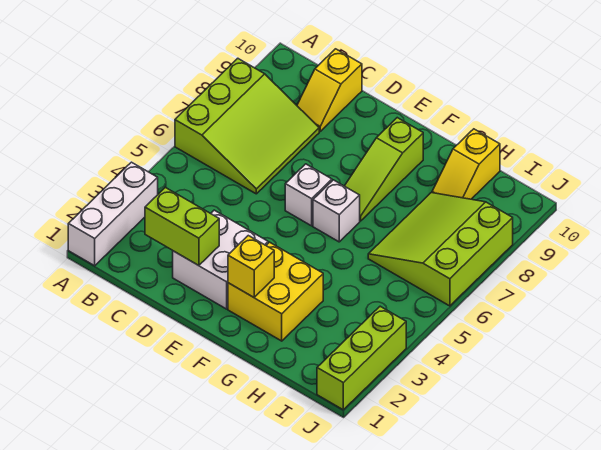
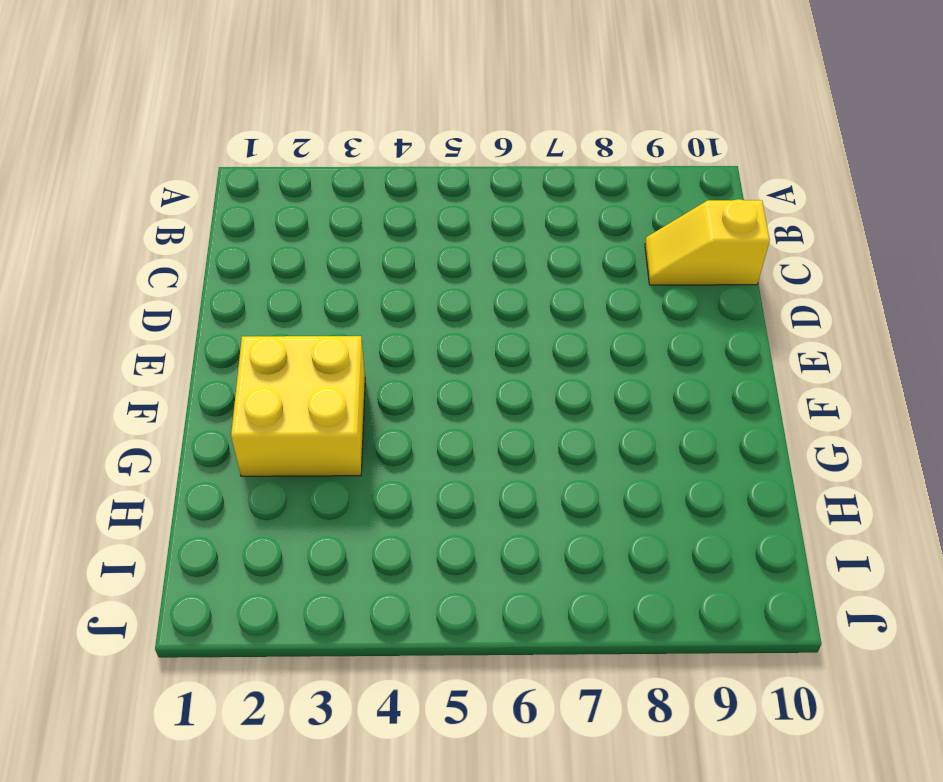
none -> white brick A1:A3 level 1
none -> lime slope A6:C8 level 1 top A
none -> white brick D2:E3 level 1

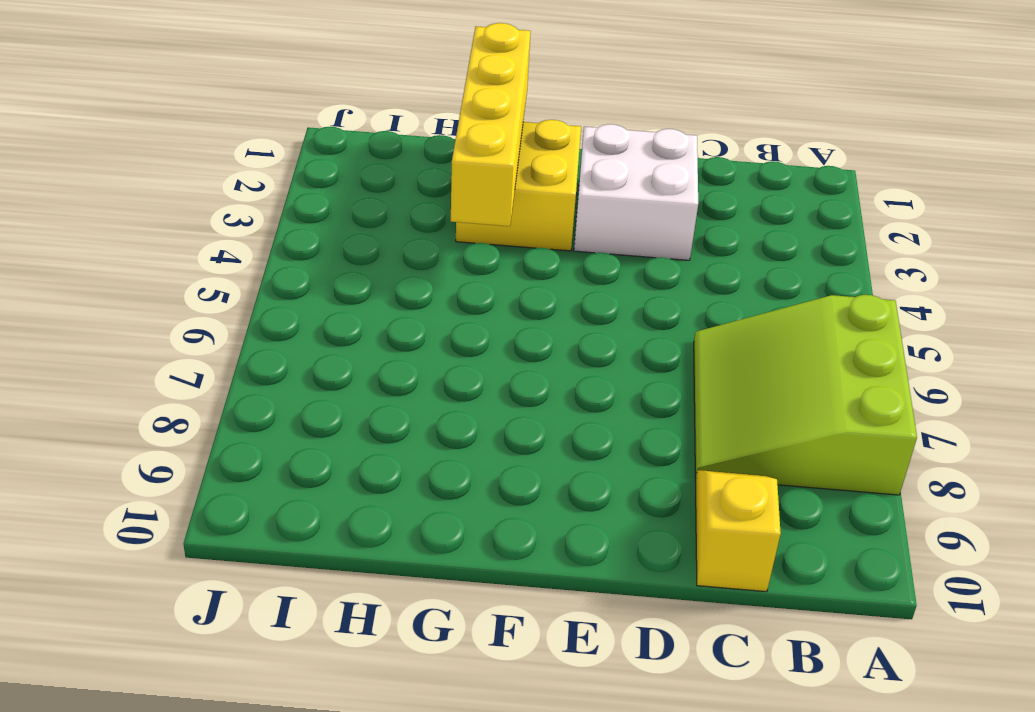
yellow brick G1:G4 level 2 -> none
none -> white brick A1:A3 level 1
none -> white brick E6 level 1
none -> white brick F6 level 1

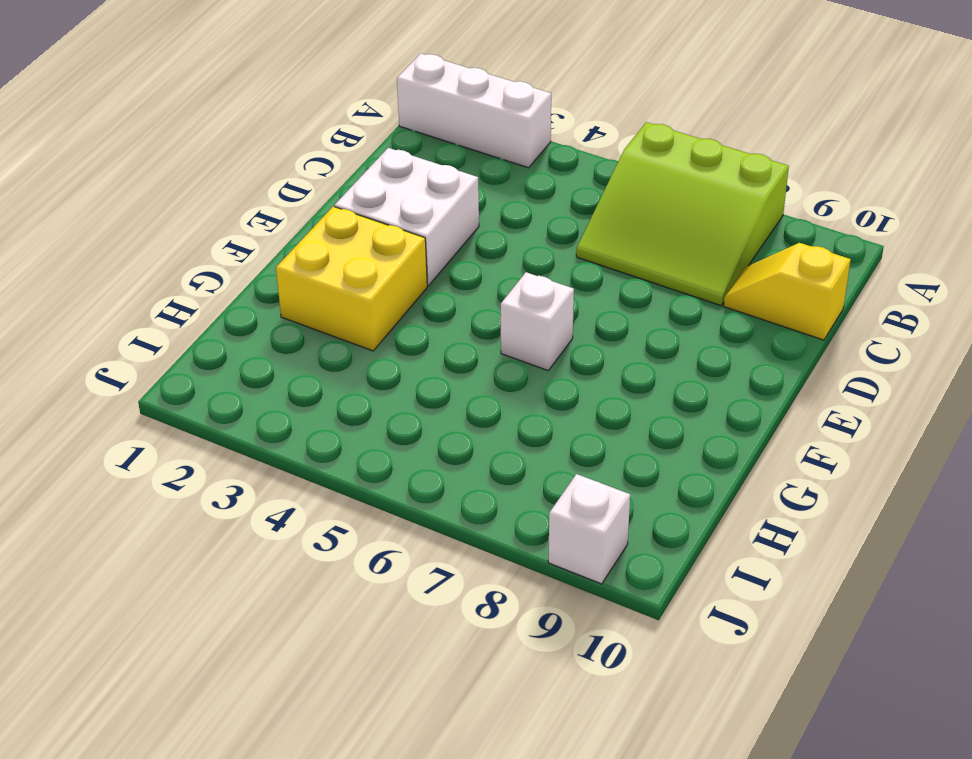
white brick J9 level 1 -> white brick E6 level 1
none -> lime slope F7:F9 level 1 top 9
none -> lime slope H6:J8 level 1 top J
none -> yellow slope H9:H10 level 1 top 10

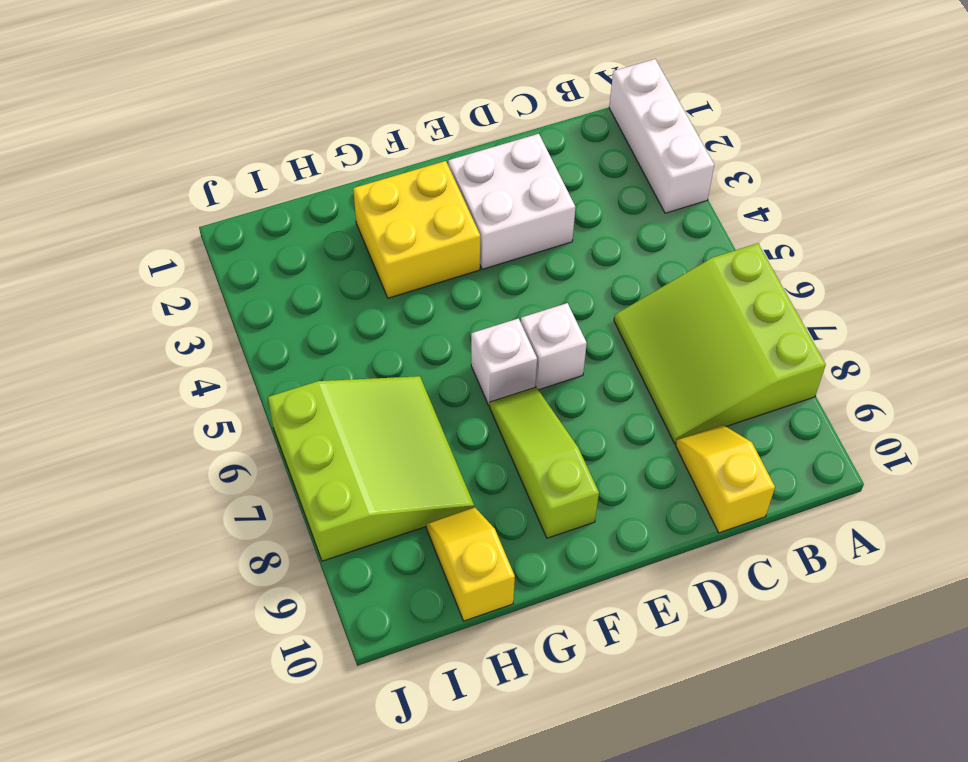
none -> lime brick J1:J3 level 1
none -> lime brick C2:D2 level 2
none -> yellow brick F2 level 2

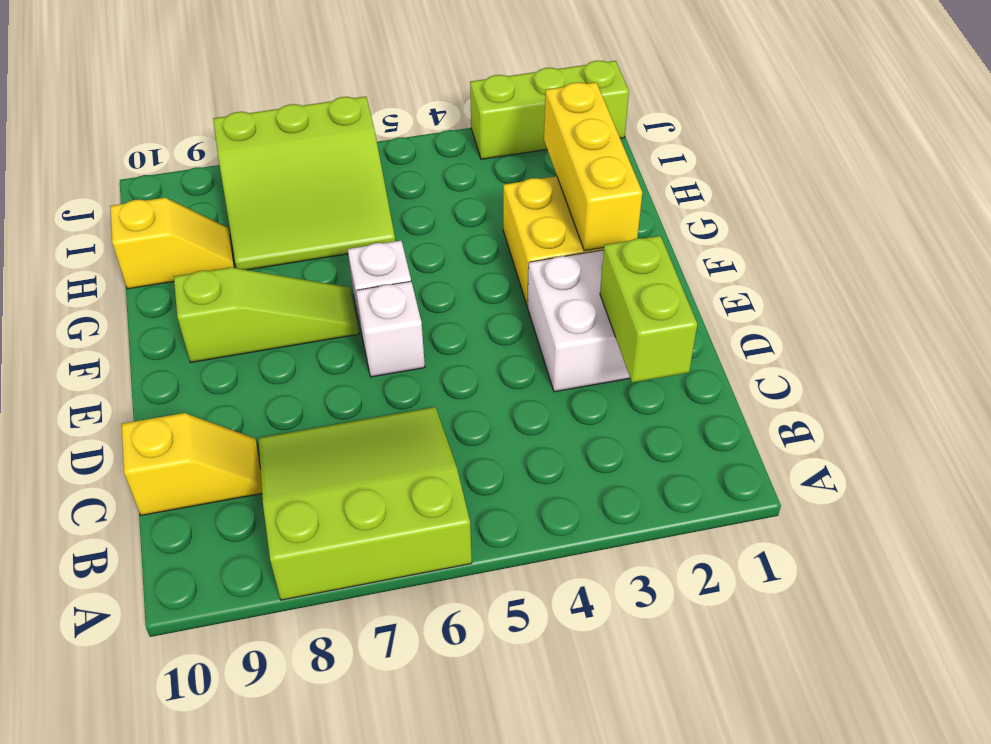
yellow brick F2:H2 level 2 -> yellow brick F2 level 2
none -> white brick A1:A3 level 1

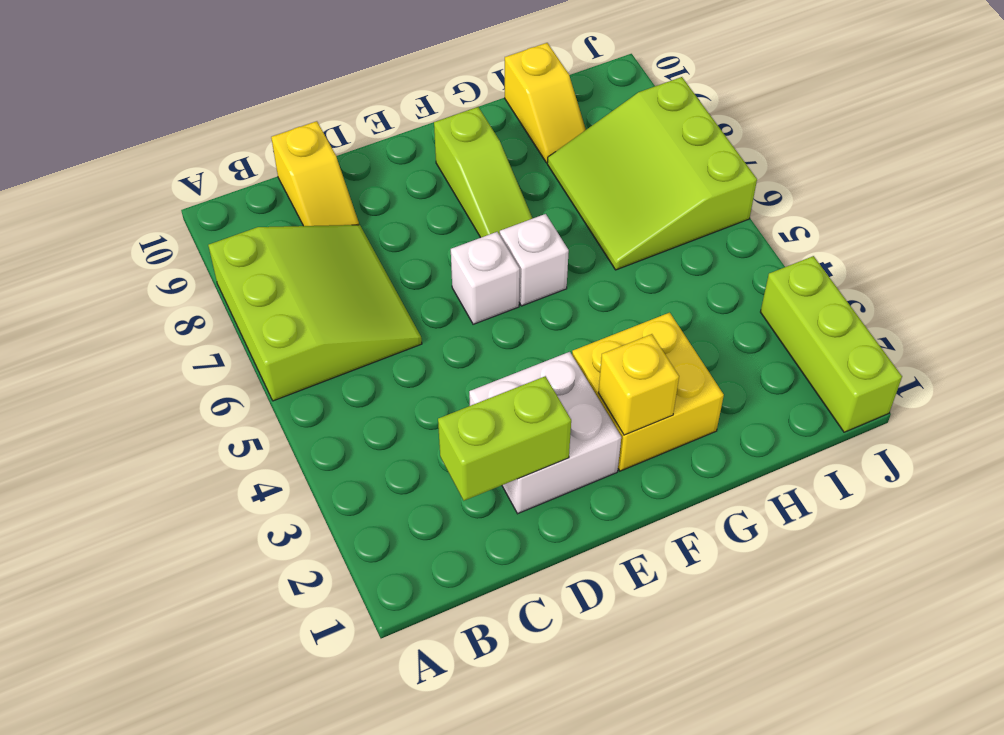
none -> white brick A1:A3 level 1

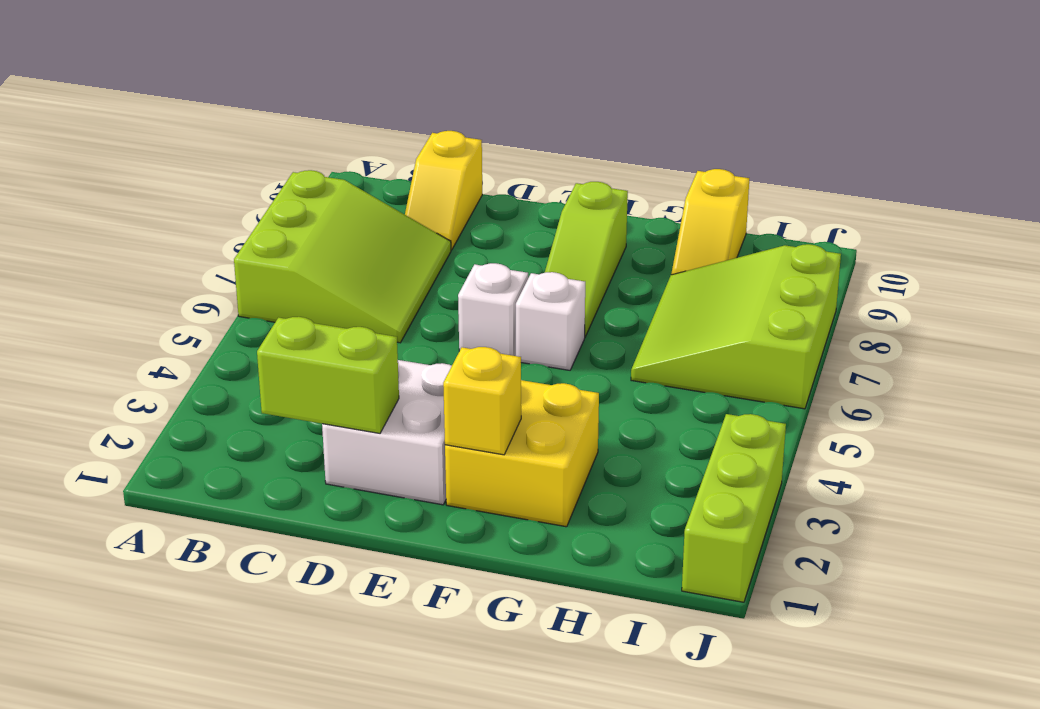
none -> white brick A1:A3 level 1

